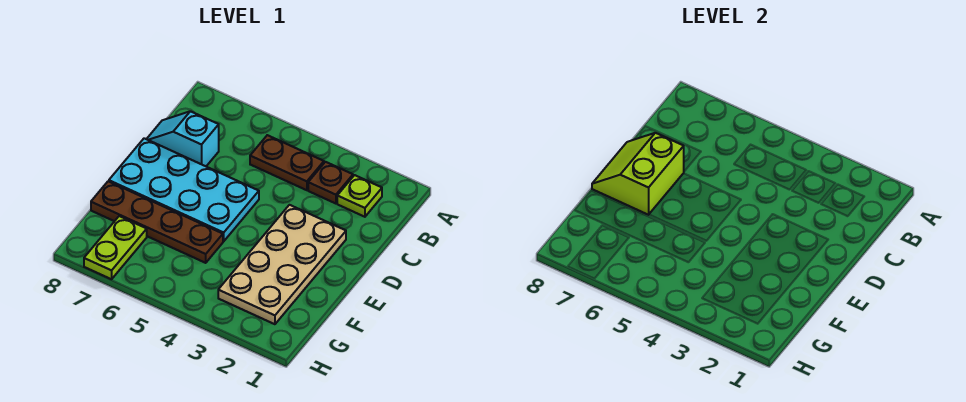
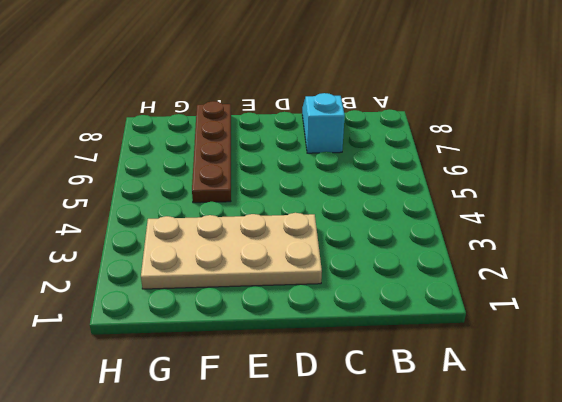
none -> lime plate B2 level 1
none -> brown plate B3 level 1

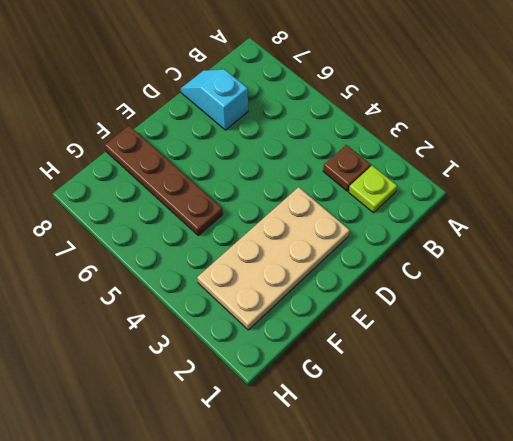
none -> brown plate B4:B5 level 1
none -> cyan plate D5:E8 level 1

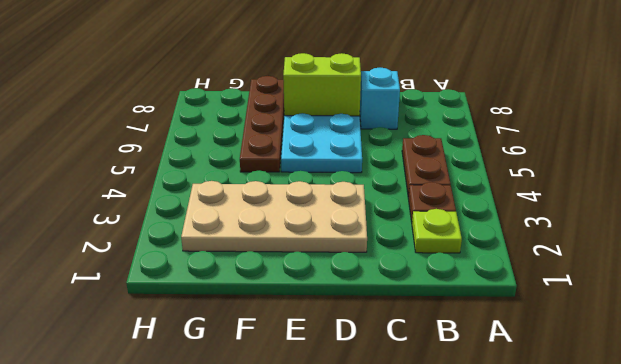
none -> lime plate G7:H7 level 1

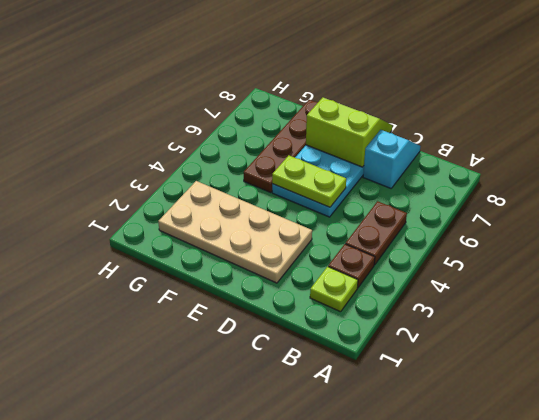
lime plate D5:E5 level 2 -> lime plate G7:H7 level 1

